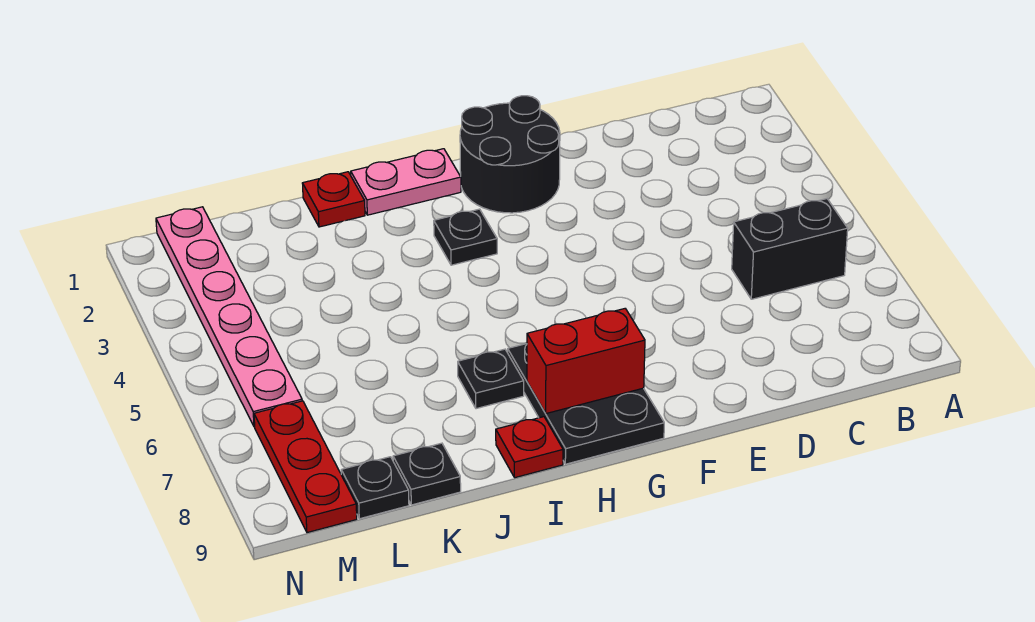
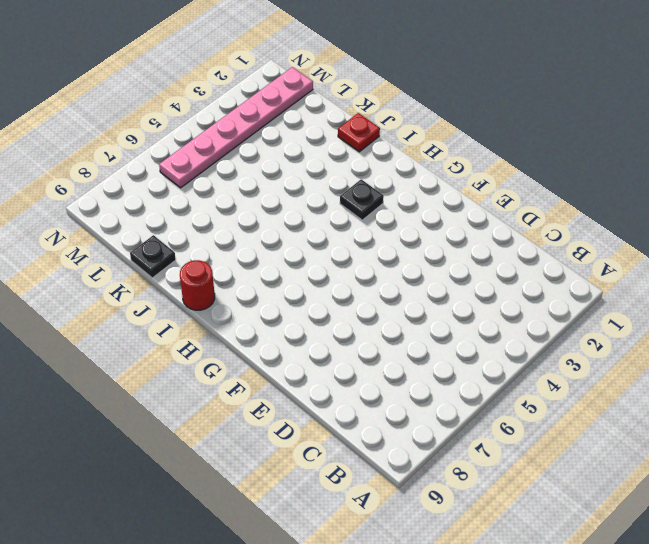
red round brick I9 level 1 -> red plate I9 level 1
none -> black brick B6:C6 level 1
none -> black round brick F1:G2 level 1
none -> black plate G7:H9 level 1

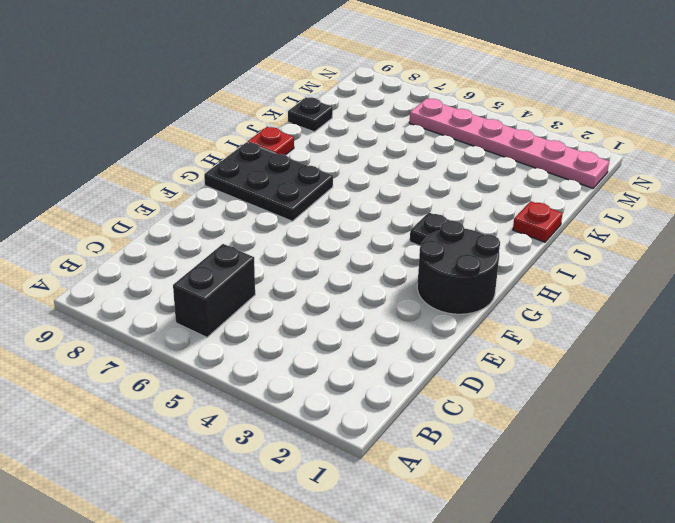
none -> pink plate H1:I1 level 1
none -> black plate I7 level 1
none -> black plate L9 level 1

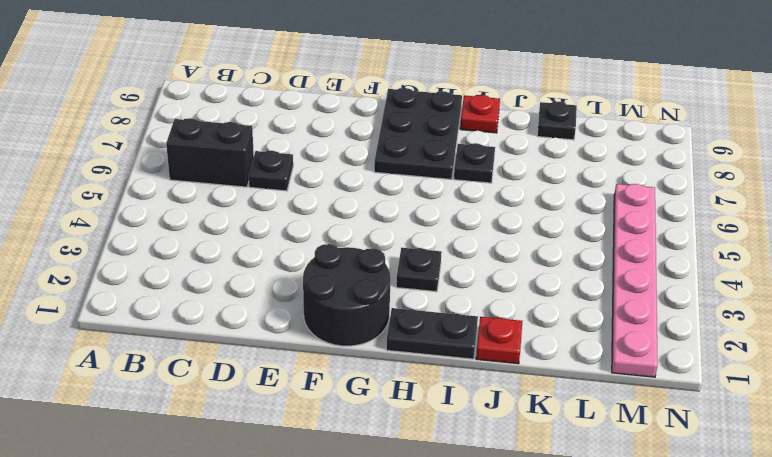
black plate D6 level 1 -> black plate L9 level 1
black plate H1:I1 level 1 -> pink plate H1:I1 level 1
none -> red plate M7:M9 level 1
none -> red brick G8:H8 level 2

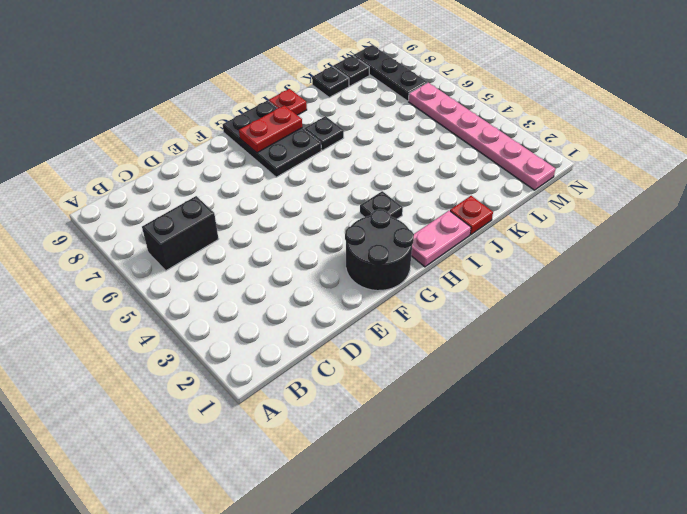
red plate G8:H8 level 2 -> red brick G8:H8 level 2
black plate M7:M9 level 1 -> red plate M7:M9 level 1

